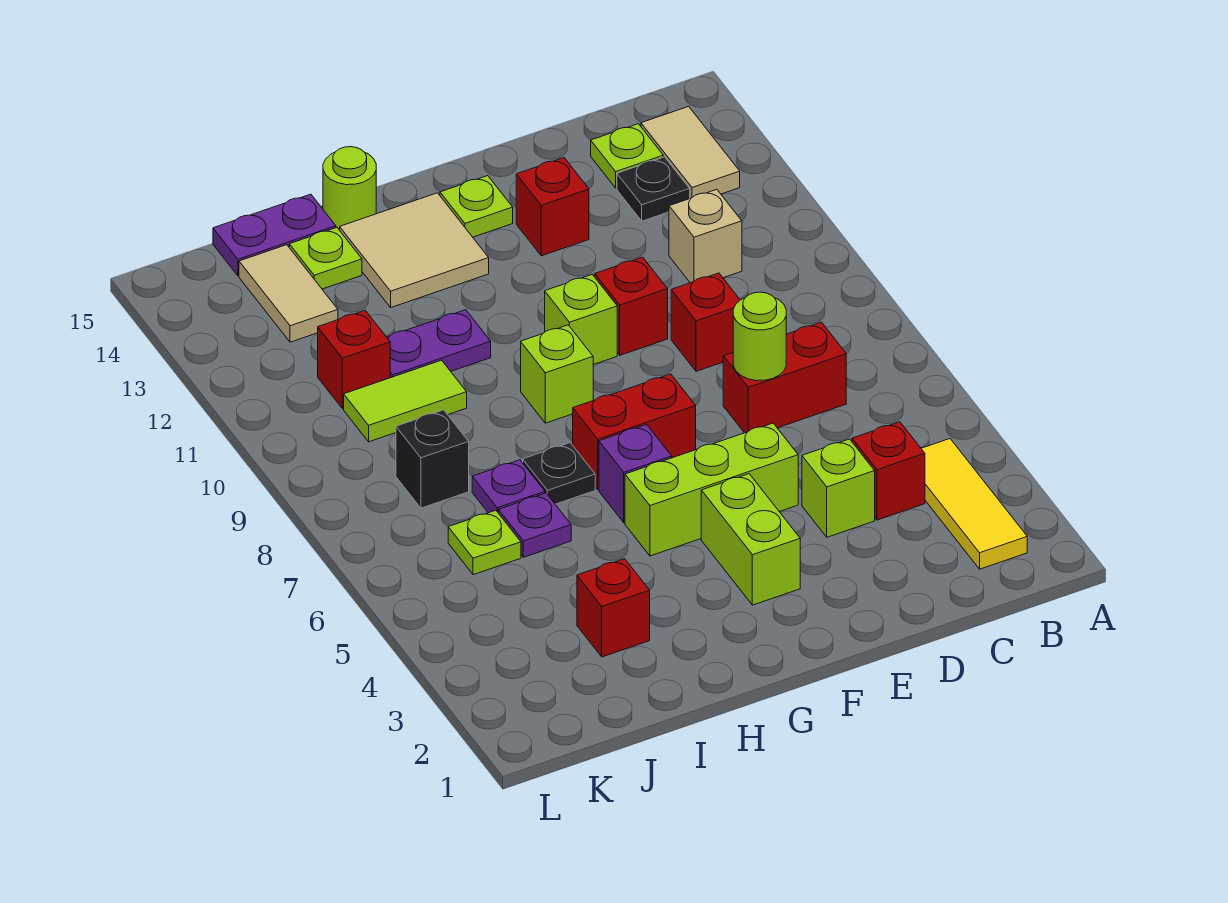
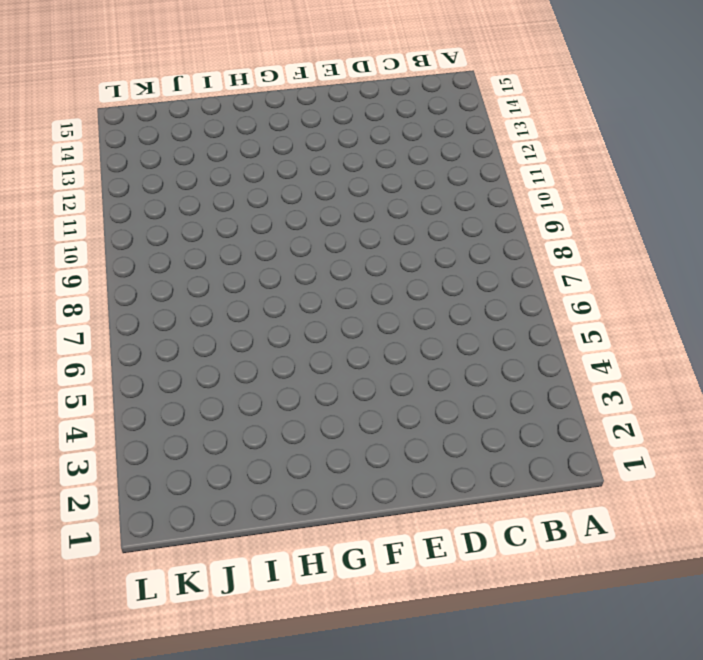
none -> yellow tile B2:B4 level 1
none -> tan tile B13:B14 level 1
none -> red brick C4 level 1
none -> red brick C7:D7 level 1

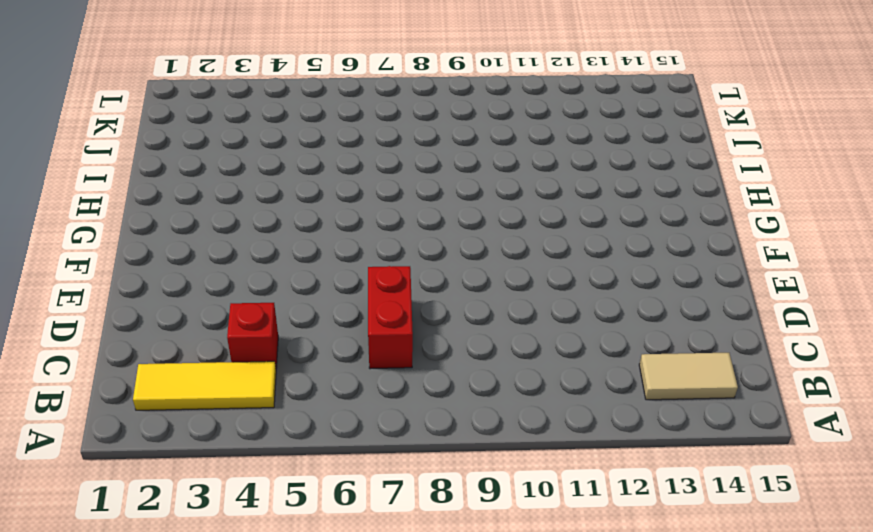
none -> tan brick C11 level 1
none -> black plate C13 level 1
none -> lime plate C14 level 1
none -> lime brick D4 level 1

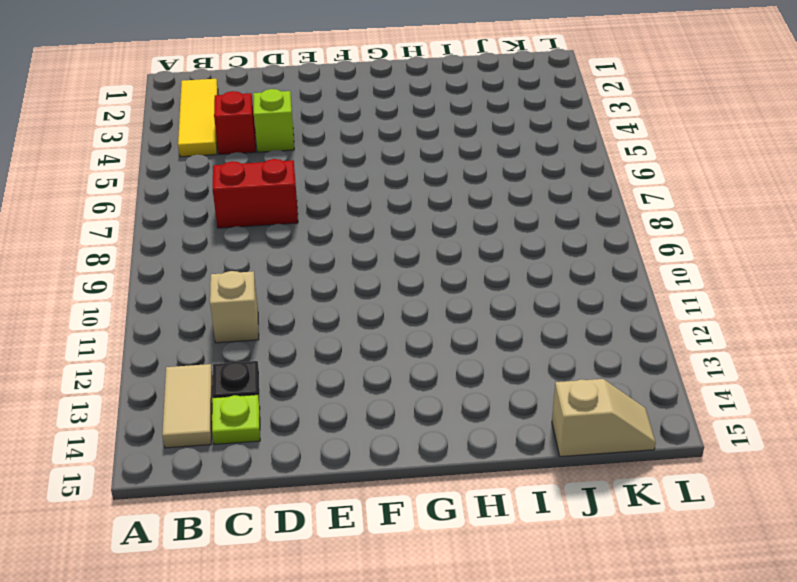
tan slope J15:K15 level 1 top J -> purple plate I15:J15 level 1
none -> red brick D9 level 1
none -> lime brick E5:G5 level 1
none -> red brick E10 level 1
none -> red brick E13 level 1

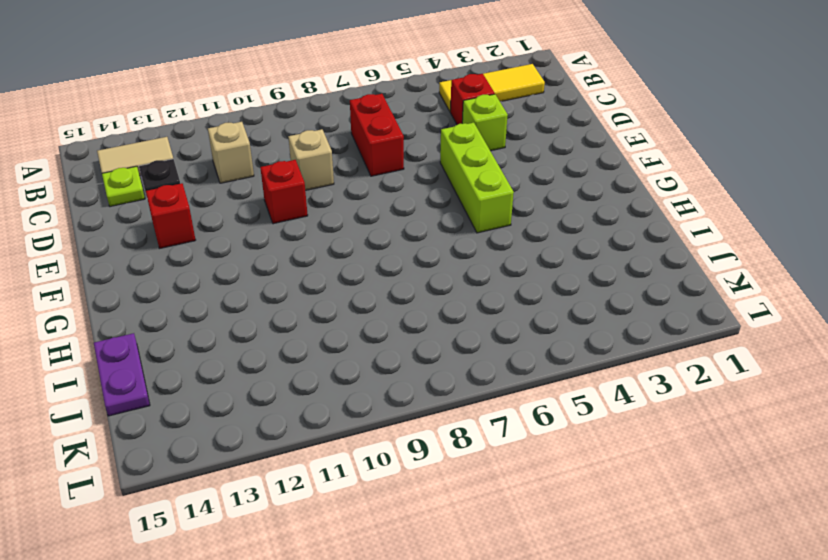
tan brick D9 level 1 -> red brick D9 level 1
none -> lime brick F3:F4 level 1
none -> red brick F7:G7 level 1
none -> lime brick F10 level 1
none -> lime plate F14 level 1

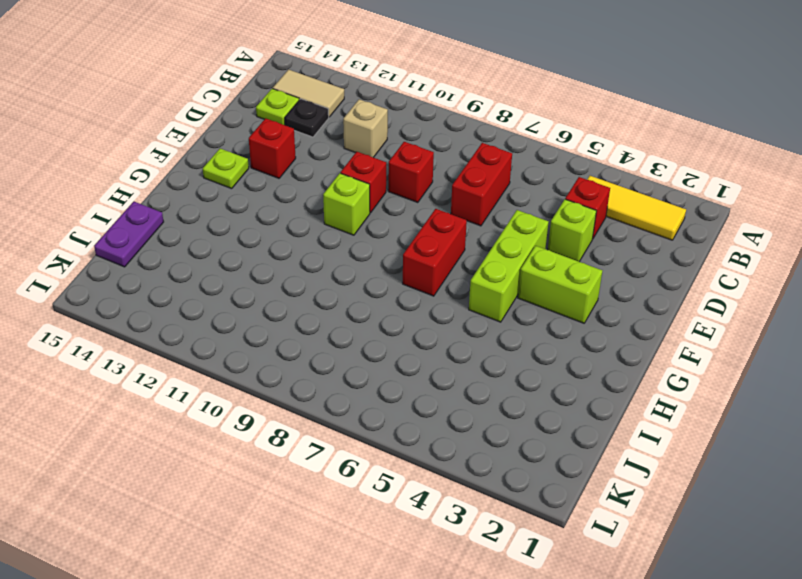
none -> purple brick G6 level 1
none -> lime brick G9 level 1
none -> tan tile G13:H14 level 1
none -> black plate H7 level 1

